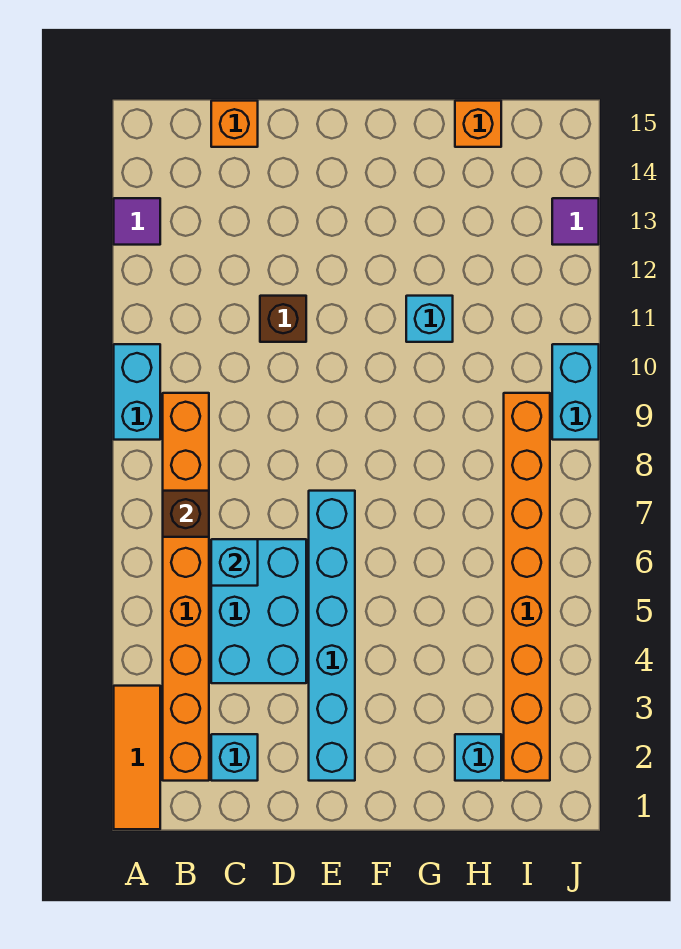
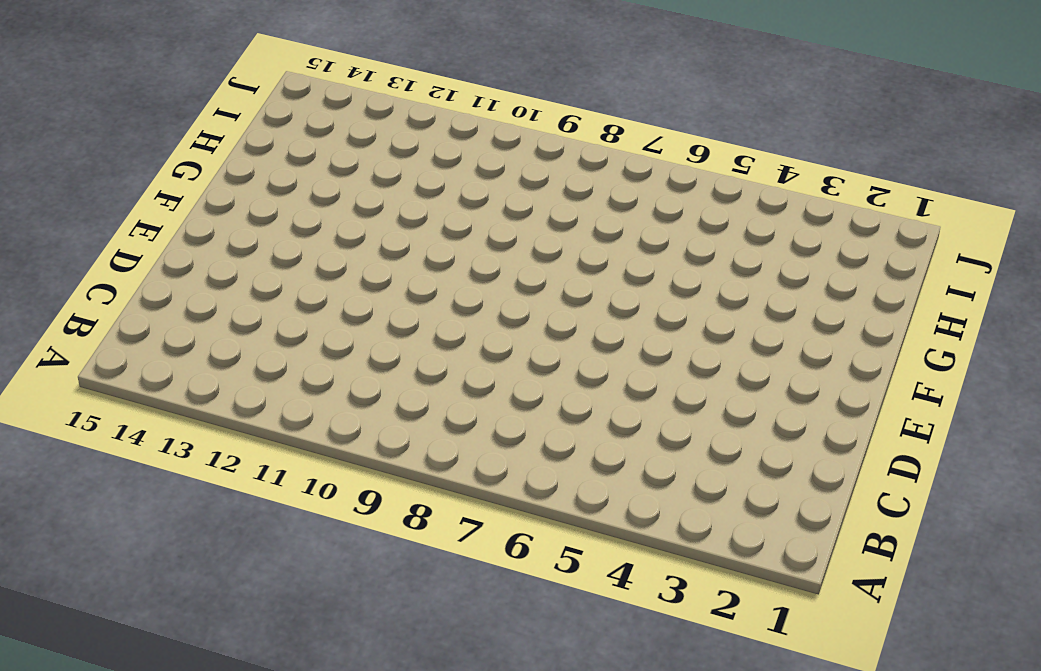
none -> orange tile A1:A3 level 1
none -> cyan brick A9:A10 level 1
none -> purple tile A13 level 1

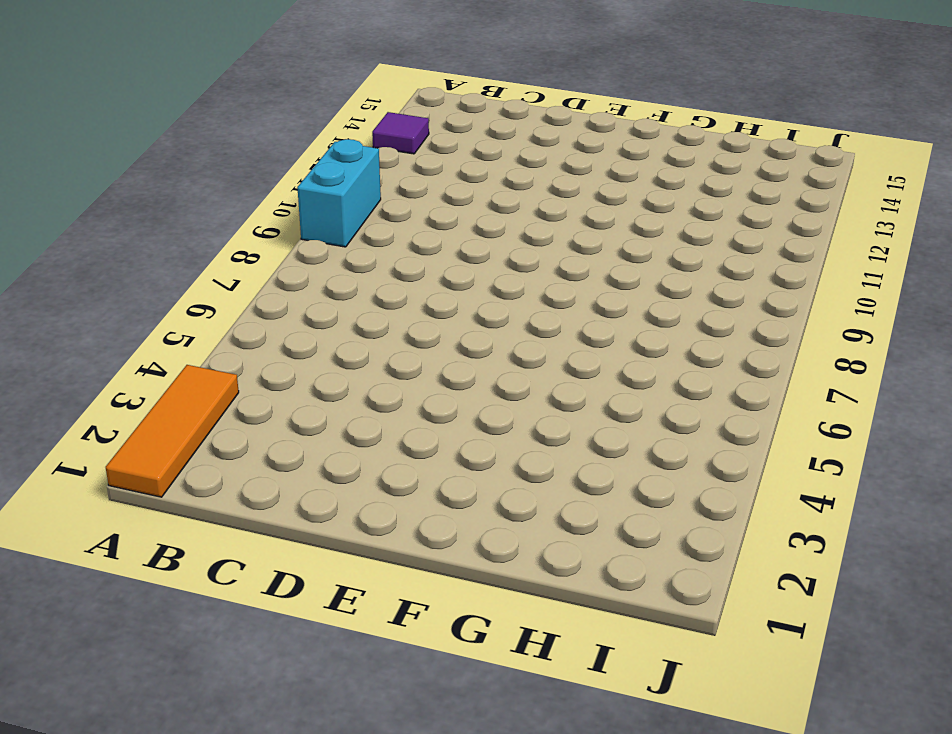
none -> orange brick B2:B9 level 1
none -> cyan brick C2 level 1
none -> cyan brick C4:D6 level 1

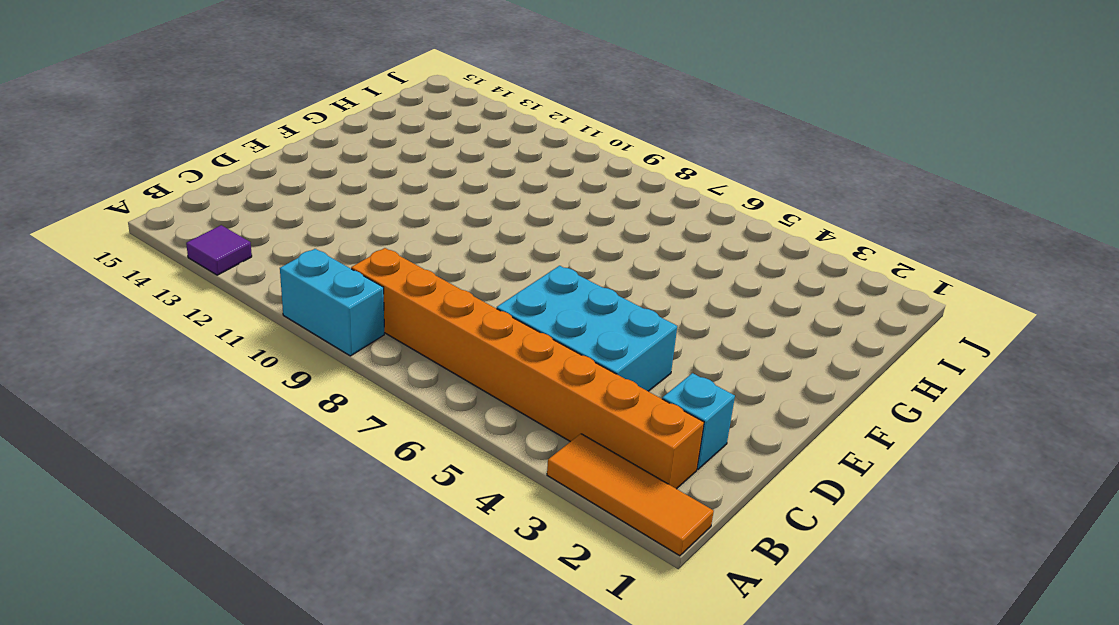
none -> orange brick C15 level 1
none -> brown brick D11 level 1
none -> cyan brick E2:E7 level 1

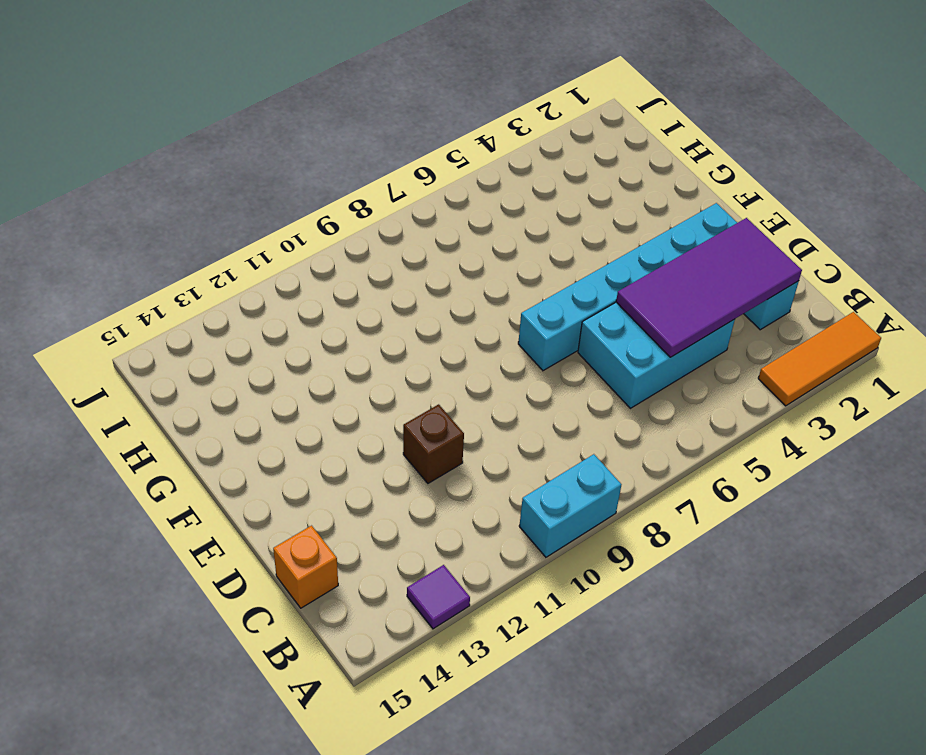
purple tile C2:D5 level 2 -> none
none -> orange brick B2:B9 level 1
none -> cyan brick G11 level 1
none -> cyan brick H2 level 1

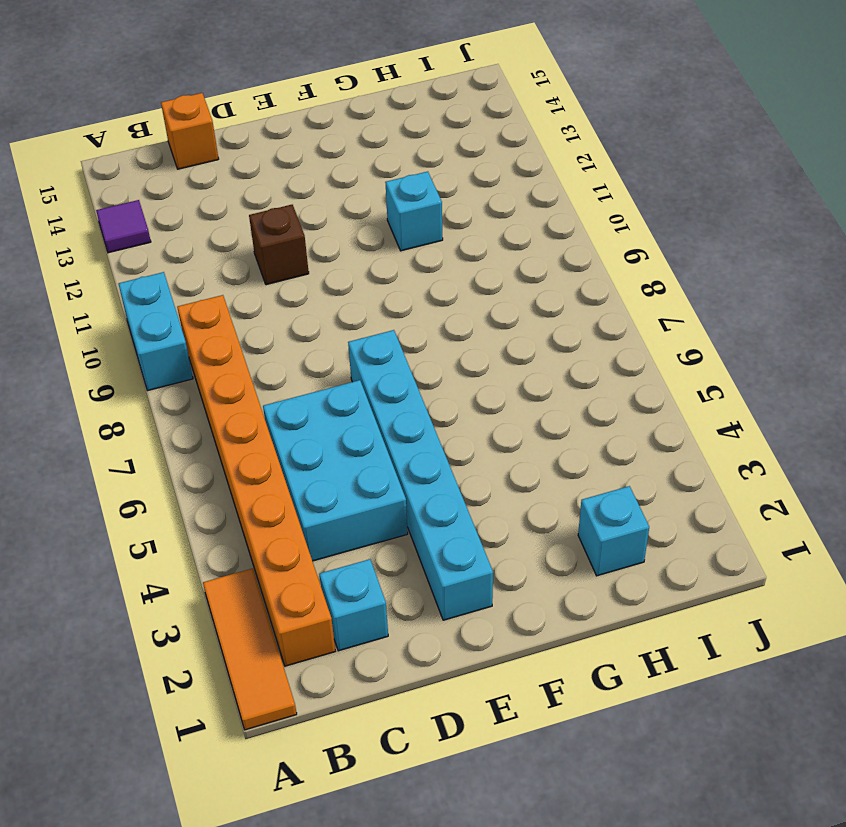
none -> orange brick H15 level 1
none -> orange brick I2:I9 level 1
none -> cyan brick J9:J10 level 1

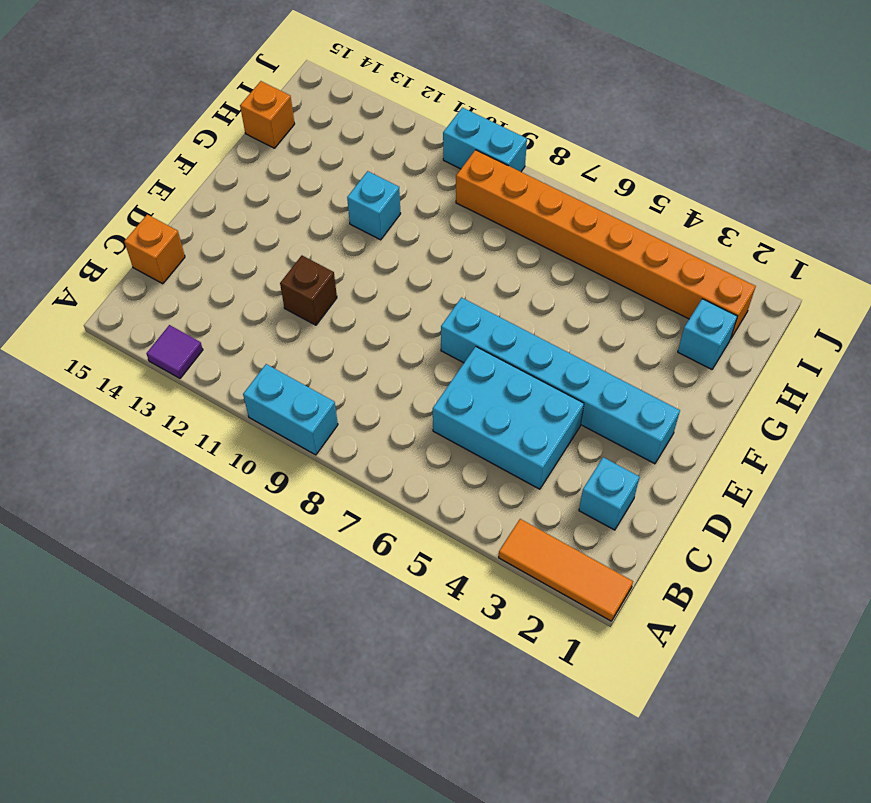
none -> orange brick B2:B9 level 1
none -> purple tile J13 level 1
none -> brown brick B7 level 2

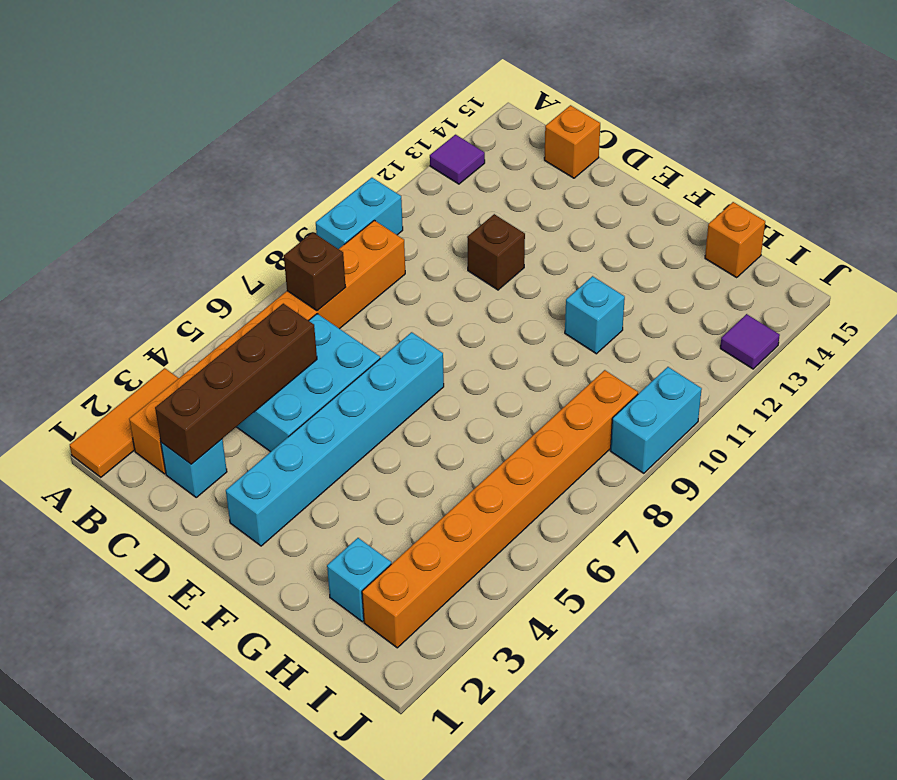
brown brick C2:C5 level 2 -> none
none -> cyan brick C6 level 2

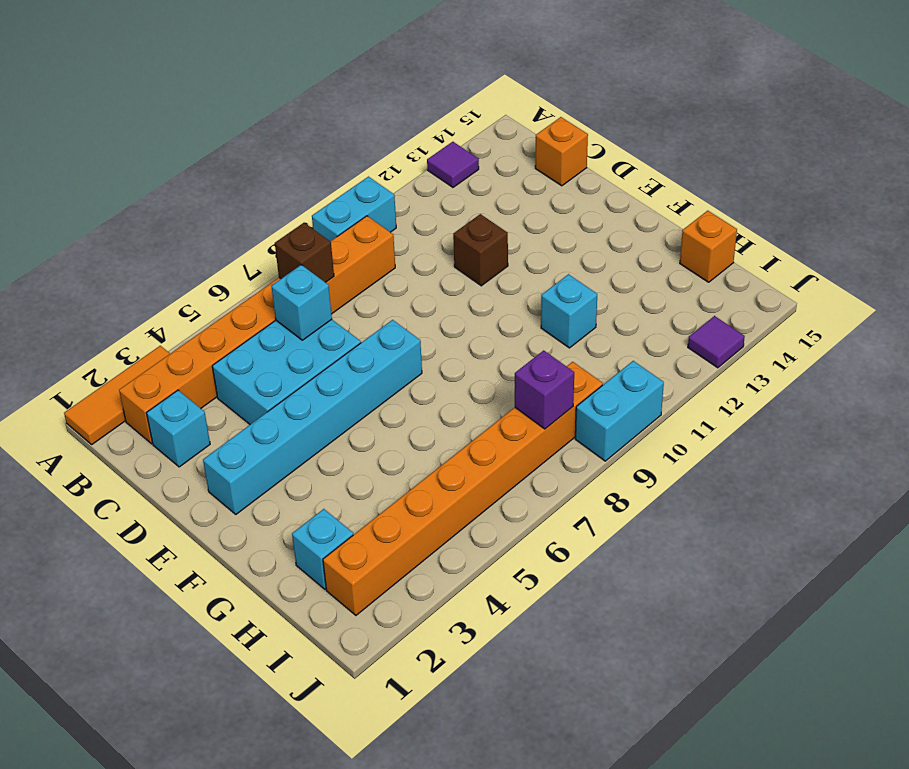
purple brick I8 level 2 -> none

